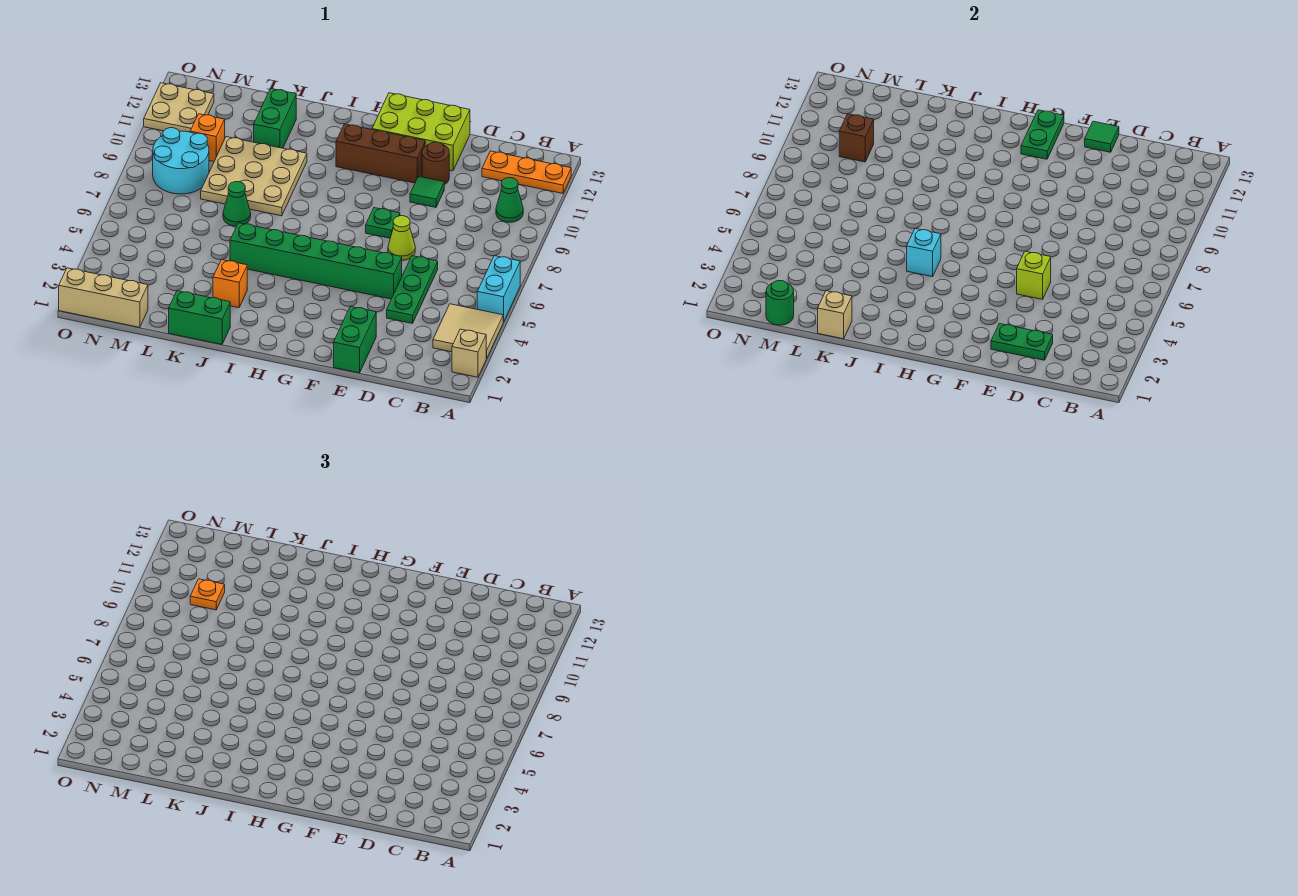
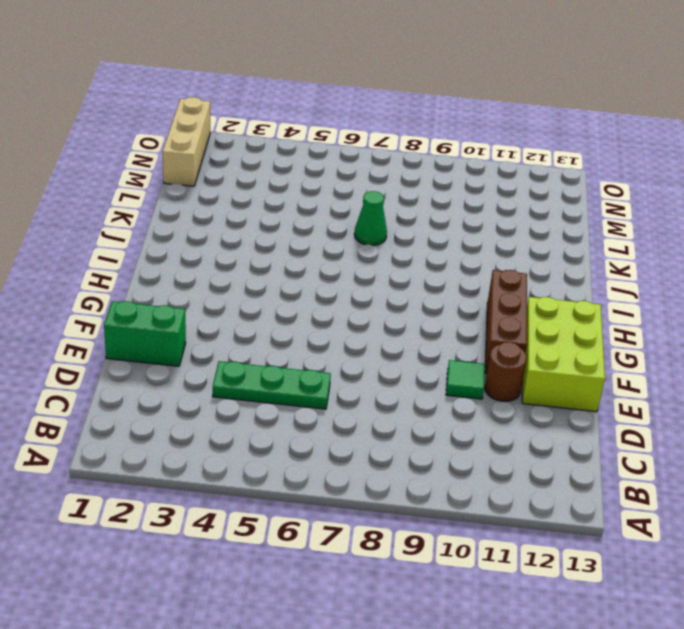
none -> tan brick A2 level 1
none -> tan tile A3:B4 level 1
none -> cyan brick A5:A6 level 1
none -> orange plate A12:C12 level 1

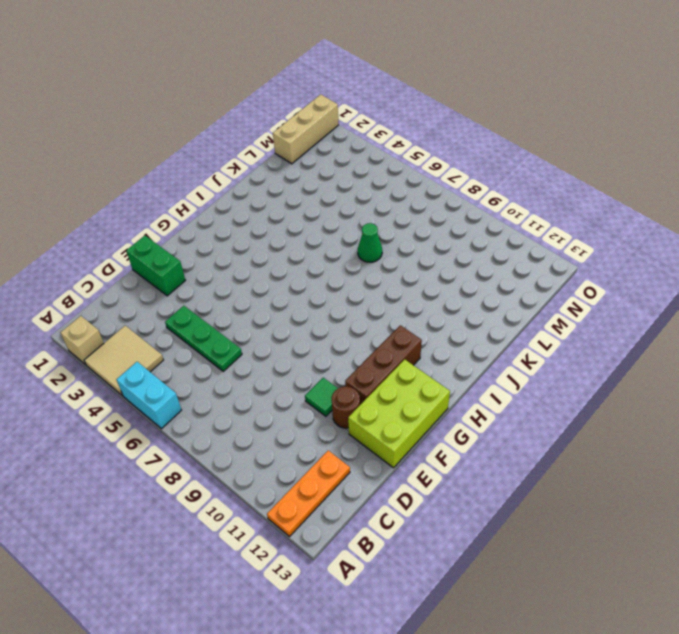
none -> green cone B10 level 1
none -> green brick E5:J5 level 1
none -> lime cone E7 level 1
none -> green plate F8 level 1

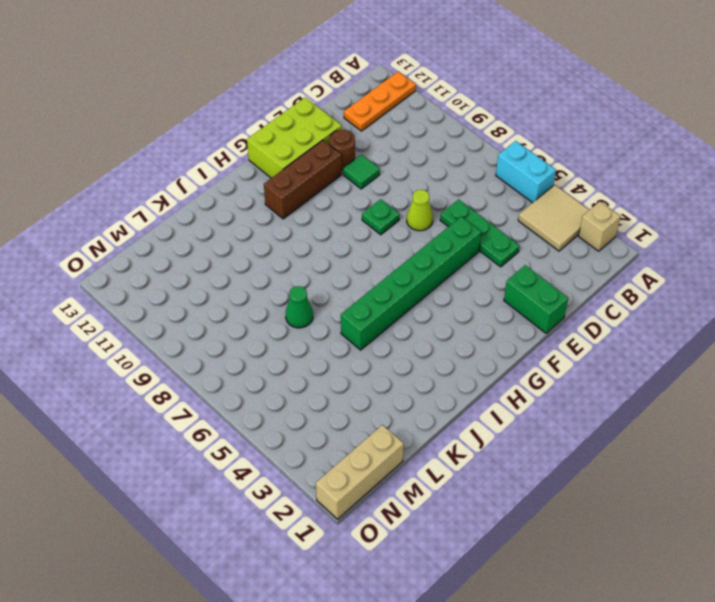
none -> green cone B10 level 1
none -> green brick J1:K1 level 1
none -> orange brick J3 level 1
none -> tan plate J8:L10 level 1

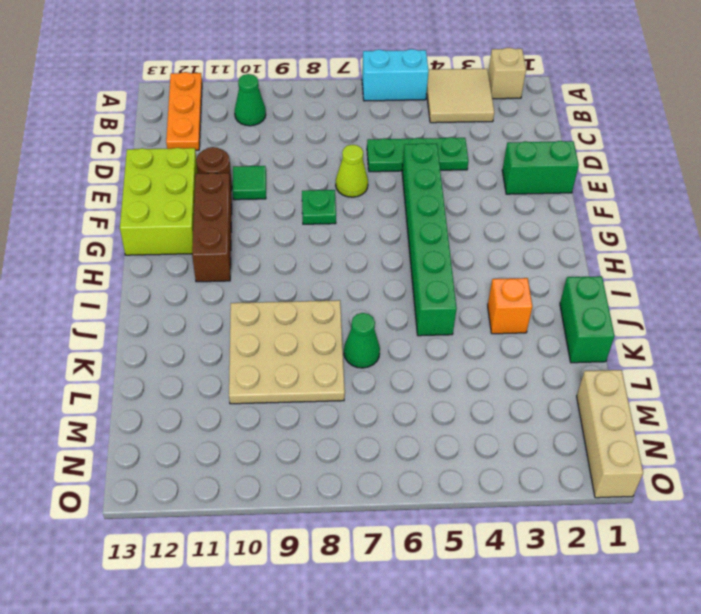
none -> green brick K11:K12 level 1
none -> cyan round brick M8:N9 level 1
none -> orange brick M10 level 1
none -> tan plate N11:O12 level 1

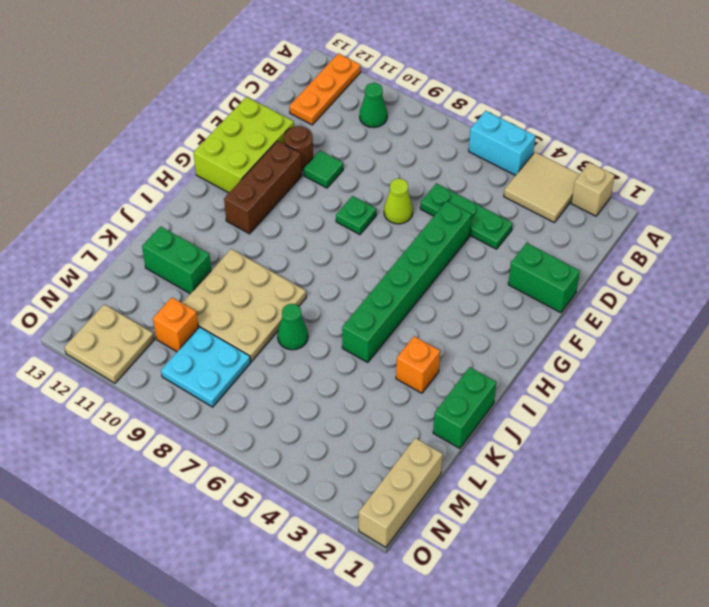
cyan plate M8:N9 level 1 -> cyan round brick M8:N9 level 1
none -> green plate D2:E2 level 2
none -> lime brick E5 level 2
none -> green tile E13 level 2
none -> green plate G12:G13 level 2

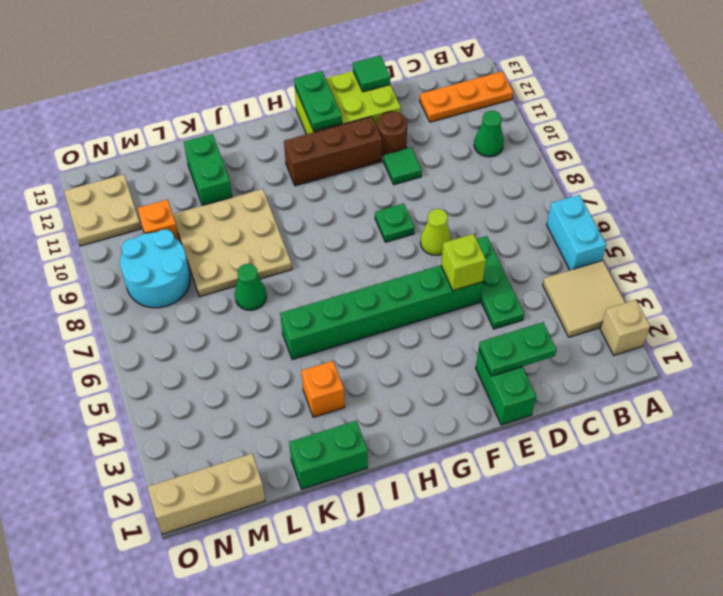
none -> cyan brick I5 level 2
none -> tan brick K1 level 2
none -> green round brick M1 level 2
none -> brown brick M10 level 2

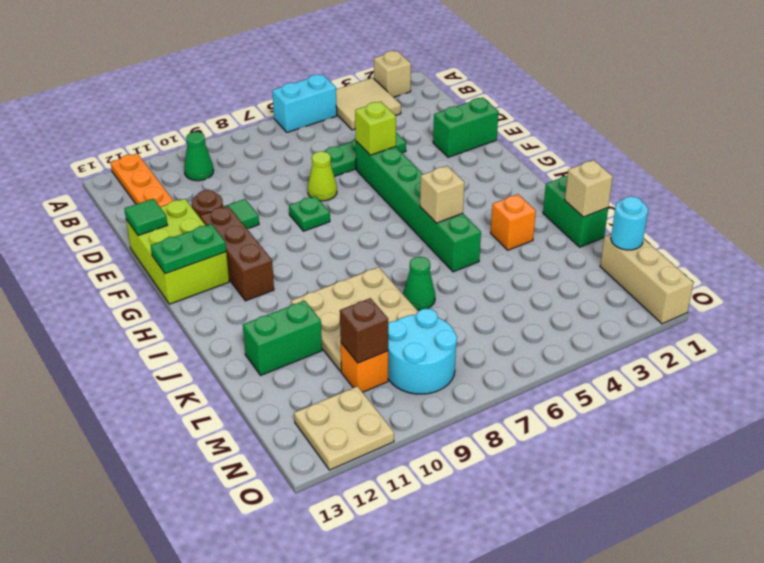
tan brick I5 level 2 -> cyan brick I5 level 2
cyan round brick M1 level 2 -> green round brick M1 level 2
none -> green plate D2:E2 level 2
none -> orange plate M10 level 3

